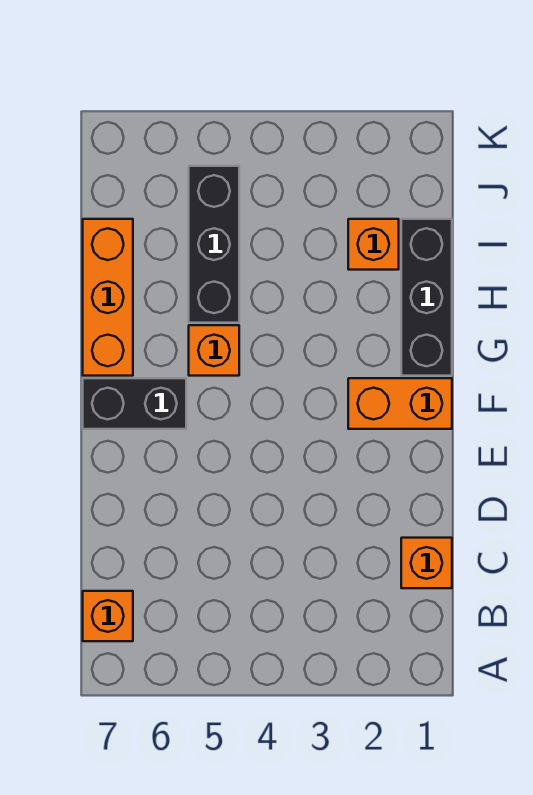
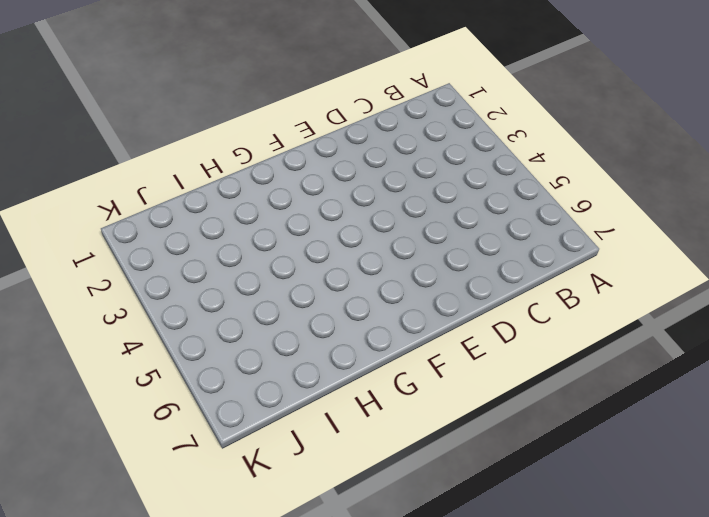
none -> orange brick B7 level 1
none -> orange brick C1 level 1

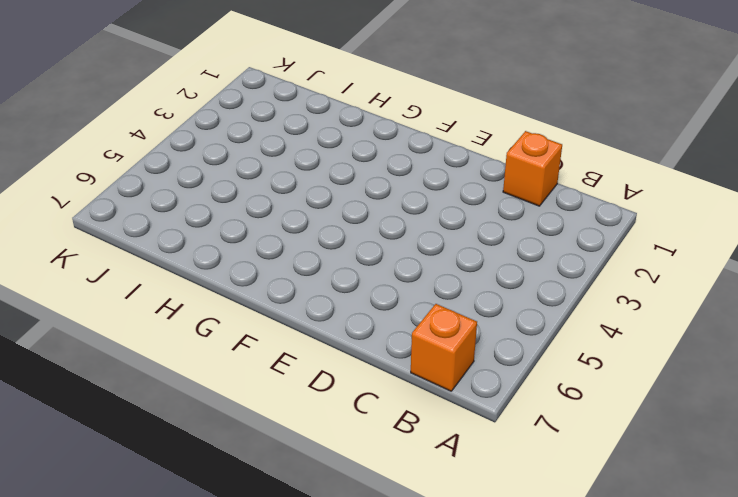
none -> orange brick F1:F2 level 1
none -> black brick F6:F7 level 1

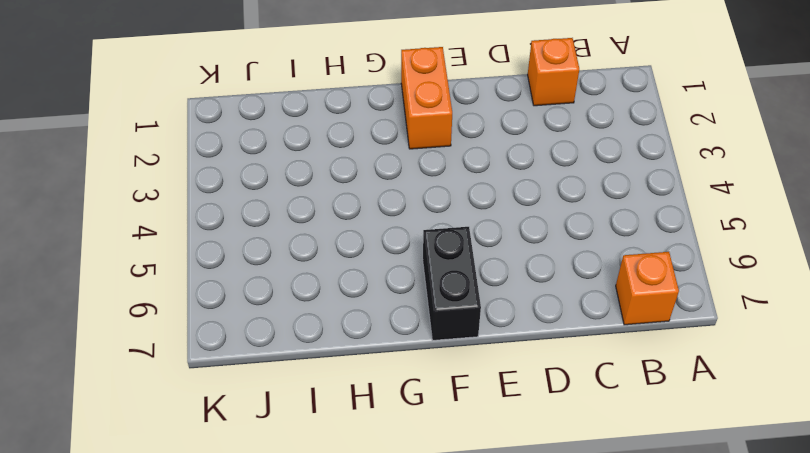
none -> black brick G1:I1 level 1
none -> orange brick G5 level 1

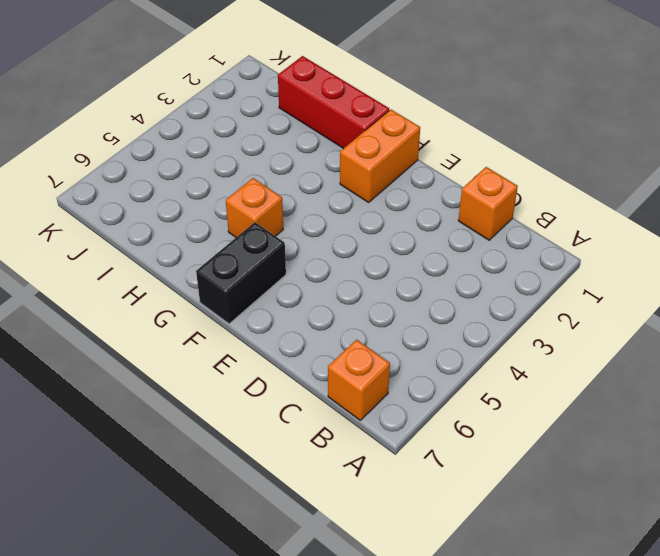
red brick G1:I1 level 1 -> black brick G1:I1 level 1
none -> orange brick G7:I7 level 1
none -> black brick H5:J5 level 1

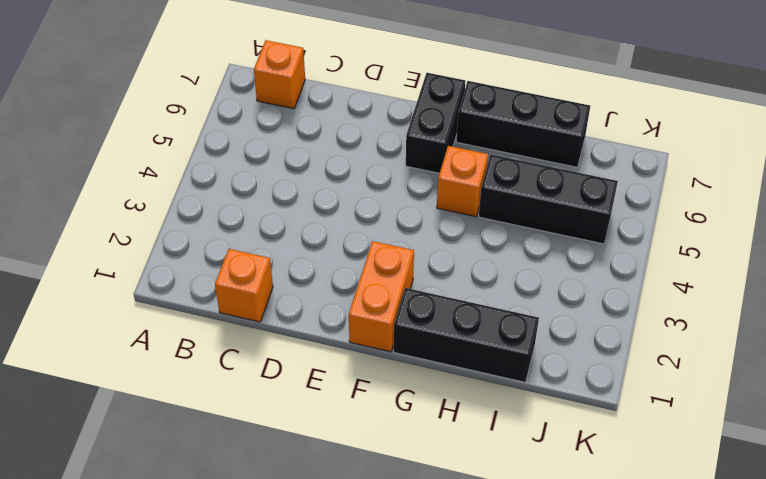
black brick G7:I7 level 1 -> orange brick G7:I7 level 1
none -> orange brick I2 level 1

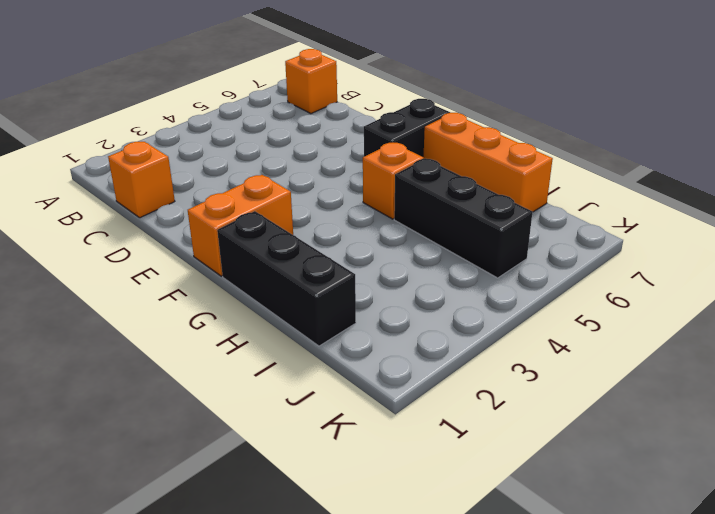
none -> orange brick I2 level 1

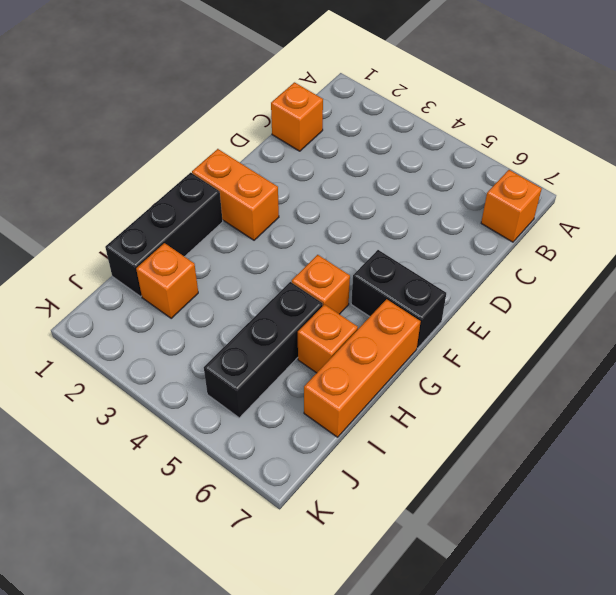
orange brick H6 level 1 -> none

